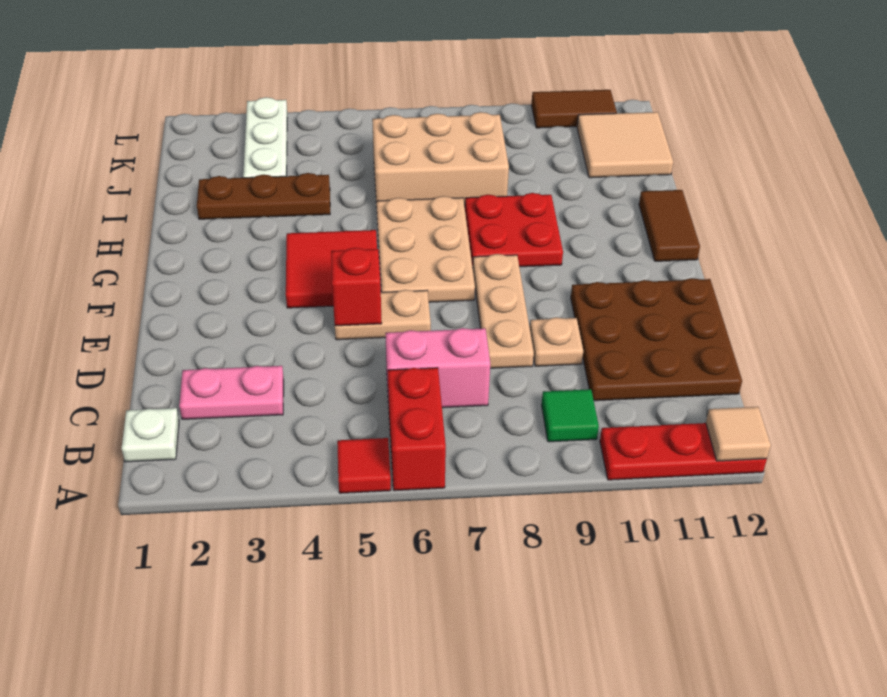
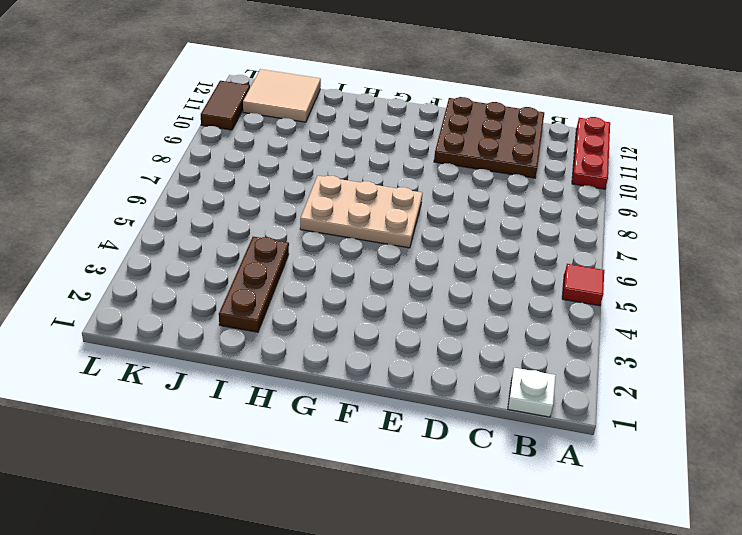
none -> red brick A6:B6 level 1
none -> green tile B9 level 1
none -> pink plate C2:C3 level 1

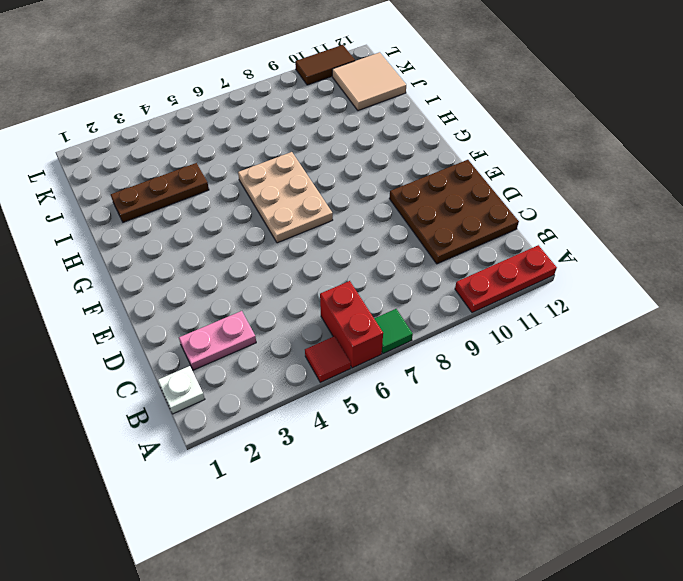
green tile A7 level 1 -> green tile B9 level 1
none -> pink brick C6:C7 level 1
none -> tan plate D8:F8 level 1
none -> tan plate D9 level 1

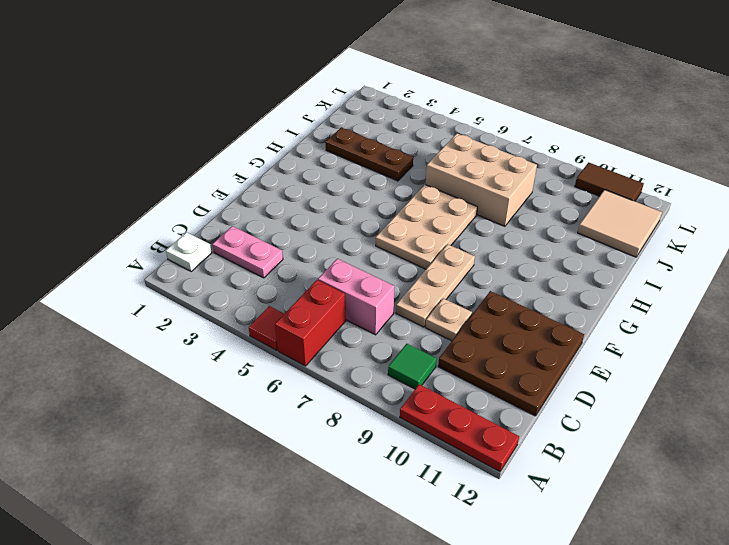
none -> tan plate E5:E6 level 1
none -> red tile F4:G5 level 1
none -> red plate G8:H9 level 1

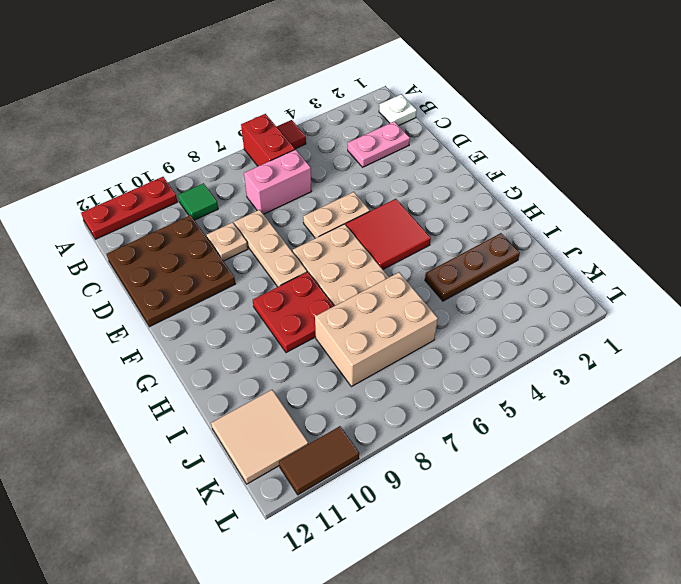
none -> brown tile G12:H12 level 1
none -> white plate J3:L3 level 1
none -> tan tile A12 level 2

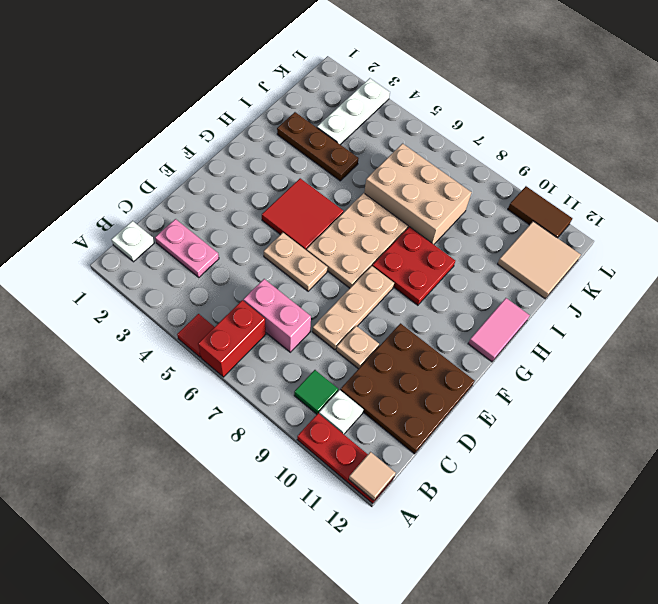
white plate B10 level 1 -> none
pink tile G12:H12 level 1 -> brown tile G12:H12 level 1
none -> red brick E5 level 2

